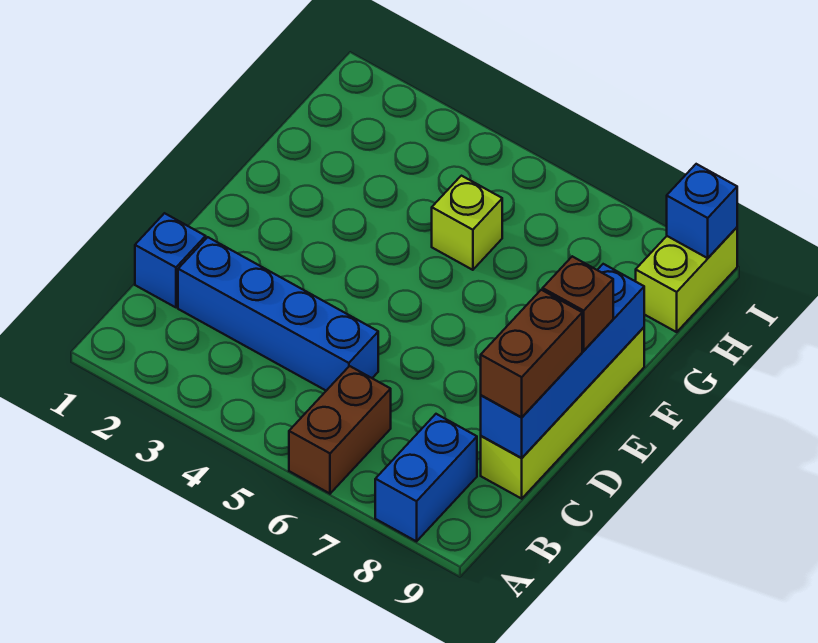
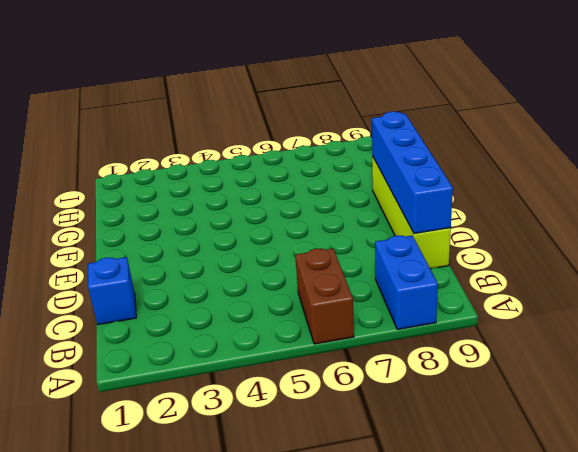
none -> blue brick C2:C5 level 1
none -> lime brick G5 level 1

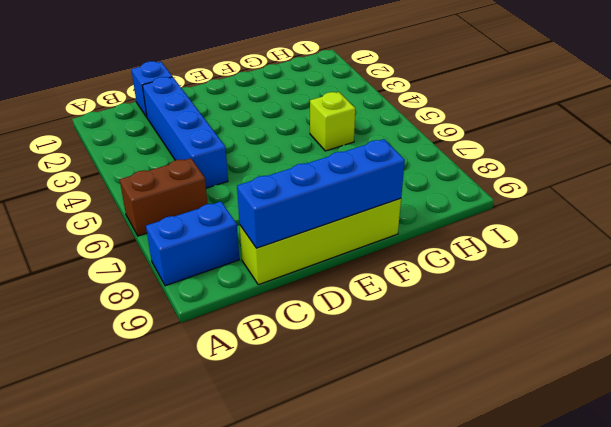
none -> lime brick H9:I9 level 1
none -> blue brick I9 level 2

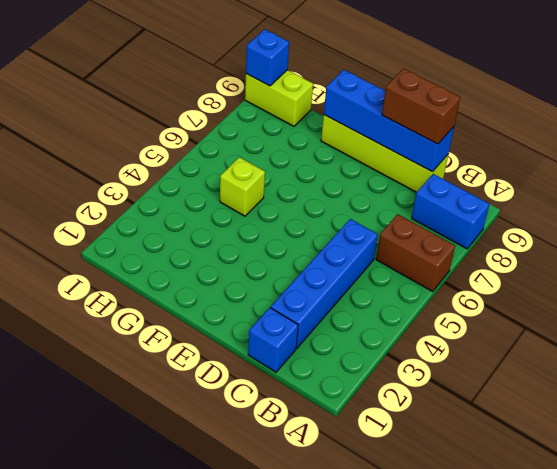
none -> brown brick E9 level 3

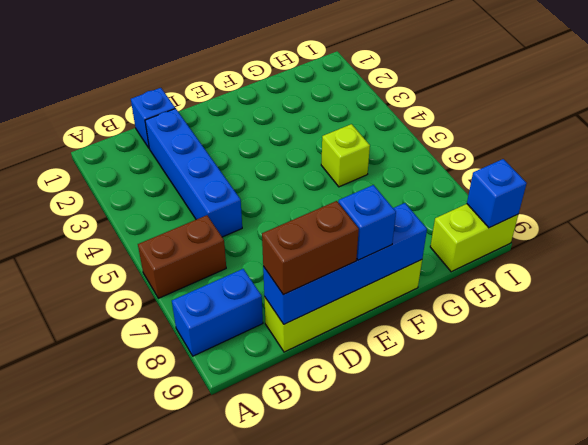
blue brick E9 level 3 -> brown brick E9 level 3

